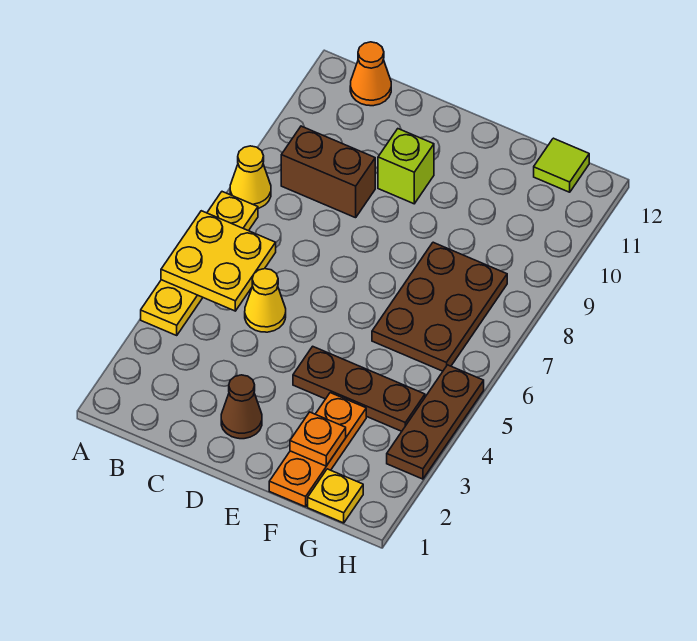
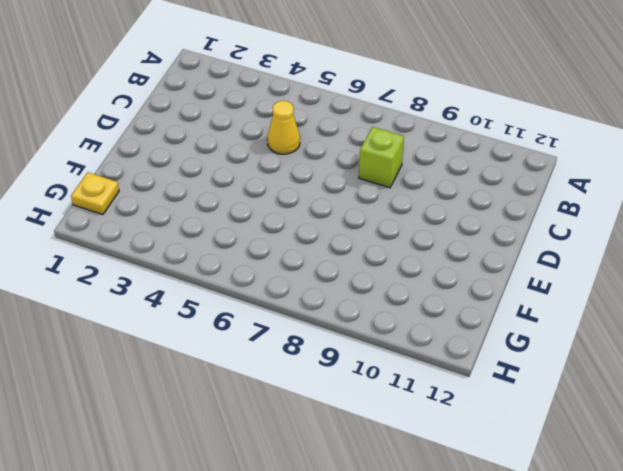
lime brick C8 level 1 -> lime brick D10 level 1
none -> yellow plate A4:A7 level 1
none -> yellow cone A8 level 1
none -> brown brick B9:C9 level 1

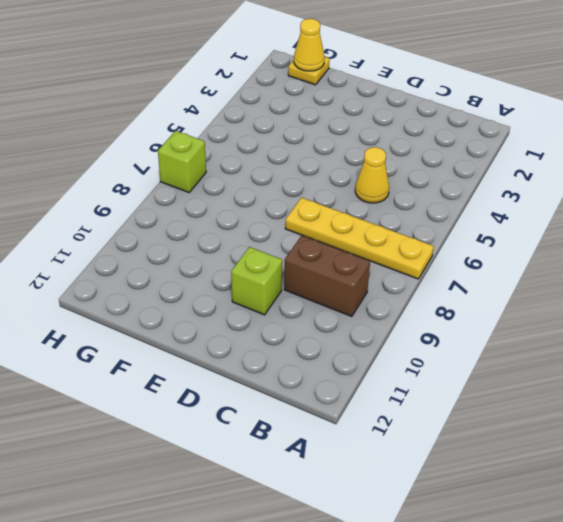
yellow plate A7:D7 level 1 -> yellow plate A4:A7 level 1
yellow cone G1 level 2 -> yellow cone A8 level 1
lime brick H7 level 1 -> none
none -> orange cone B12 level 1
none -> brown cone D2 level 1
none -> brown plate E4:G4 level 1

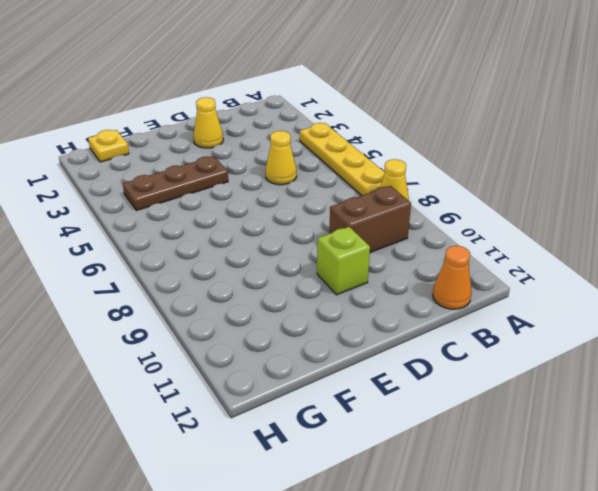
yellow cone D2 level 1 -> brown cone D2 level 1
none -> orange plate F1:F3 level 1
none -> brown plate F6:G8 level 1
none -> lime tile G12 level 1

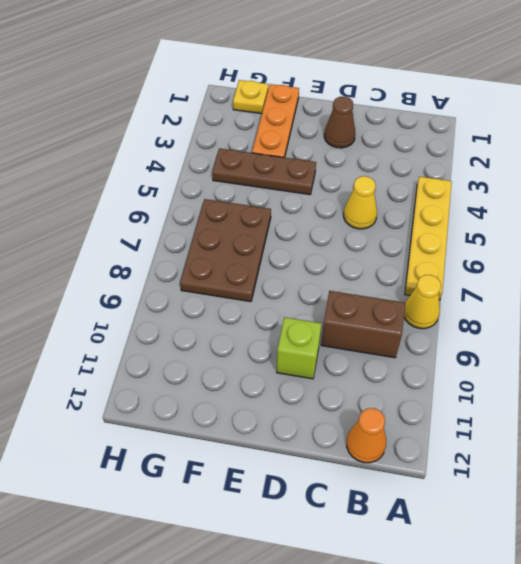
none -> lime tile G12 level 1
none -> brown plate H3:H5 level 1
none -> yellow plate A5:B6 level 2

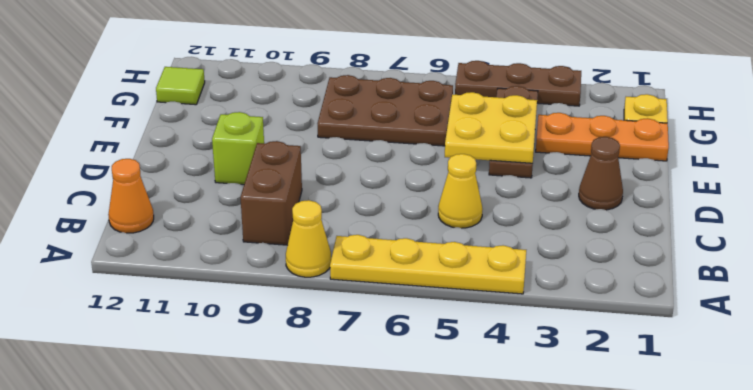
yellow plate E4:F5 level 2 -> yellow plate A5:B6 level 2
none -> orange plate F2 level 2

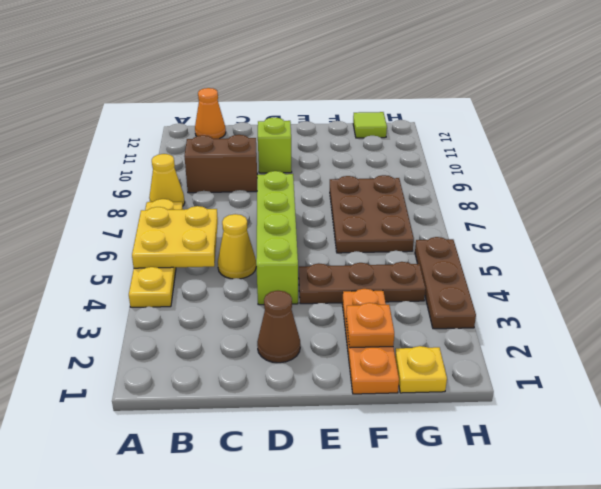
lime brick D4:D7 level 1 -> none

